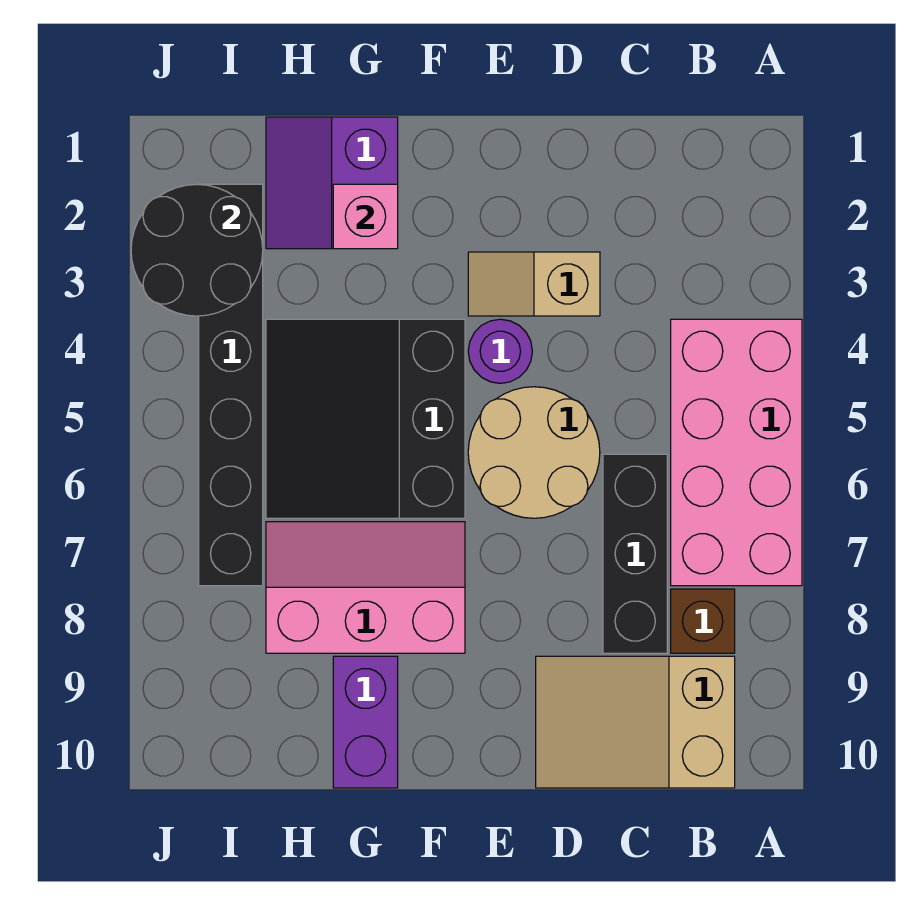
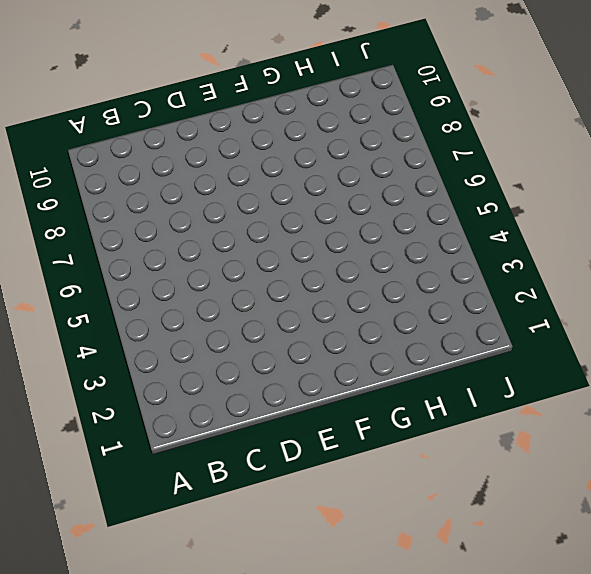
none -> pink brick A4:B7 level 1
none -> brown brick B8 level 1
none -> tan slope B9:D10 level 1 top B

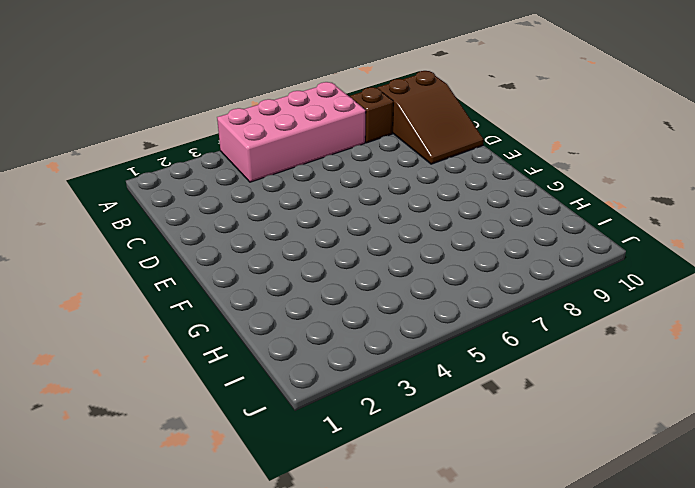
brown slope B9:D10 level 1 top B -> tan slope B9:D10 level 1 top B
none -> black brick C6:C8 level 1
none -> tan slope D3:E3 level 1 top D
none -> tan round brick D5:E6 level 1

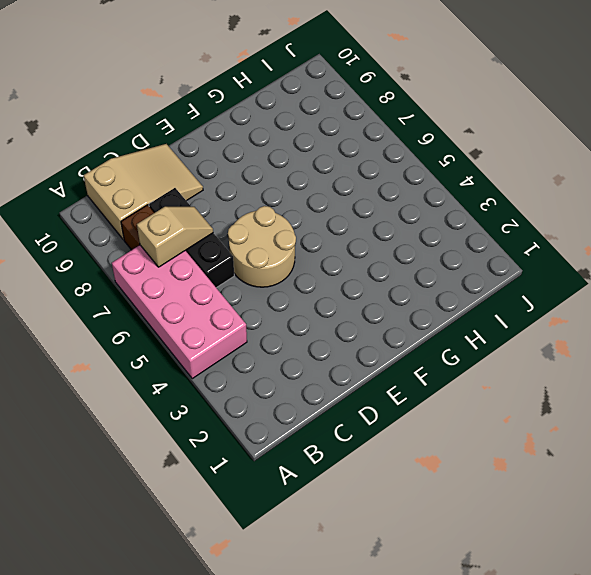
tan slope B7:C7 level 2 top B -> tan slope D3:E3 level 1 top D
none -> purple round brick E4 level 1
none -> black slope F4:H6 level 1 top F
none -> pink slope F7:H8 level 1 top 8

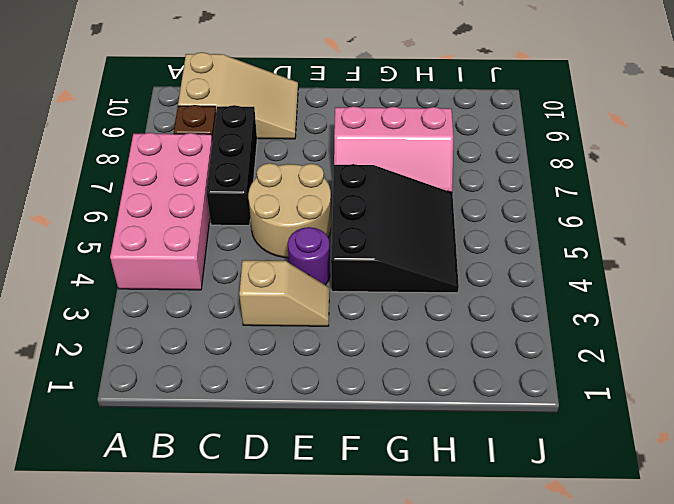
none -> purple slope G1:H2 level 1 top G
none -> purple brick G9:G10 level 1
none -> black brick I2:I7 level 1

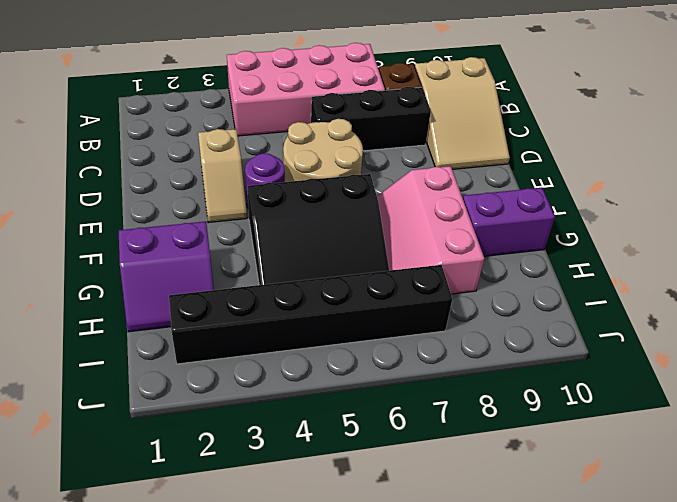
none -> pink brick G2 level 2
none -> black round brick I2:J3 level 2

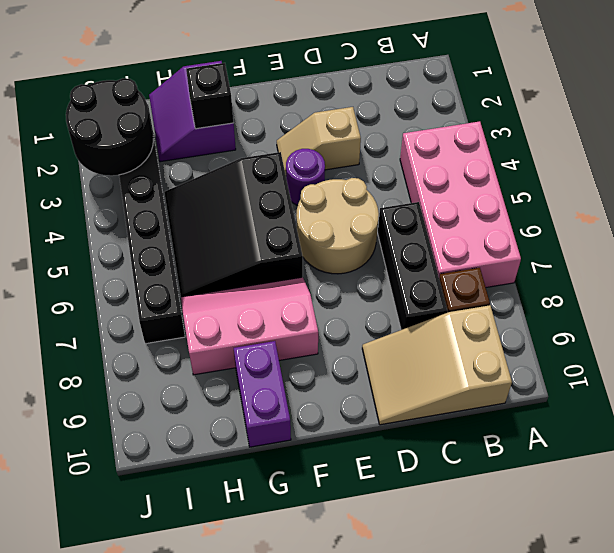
black brick G2 level 2 -> pink brick G2 level 2

